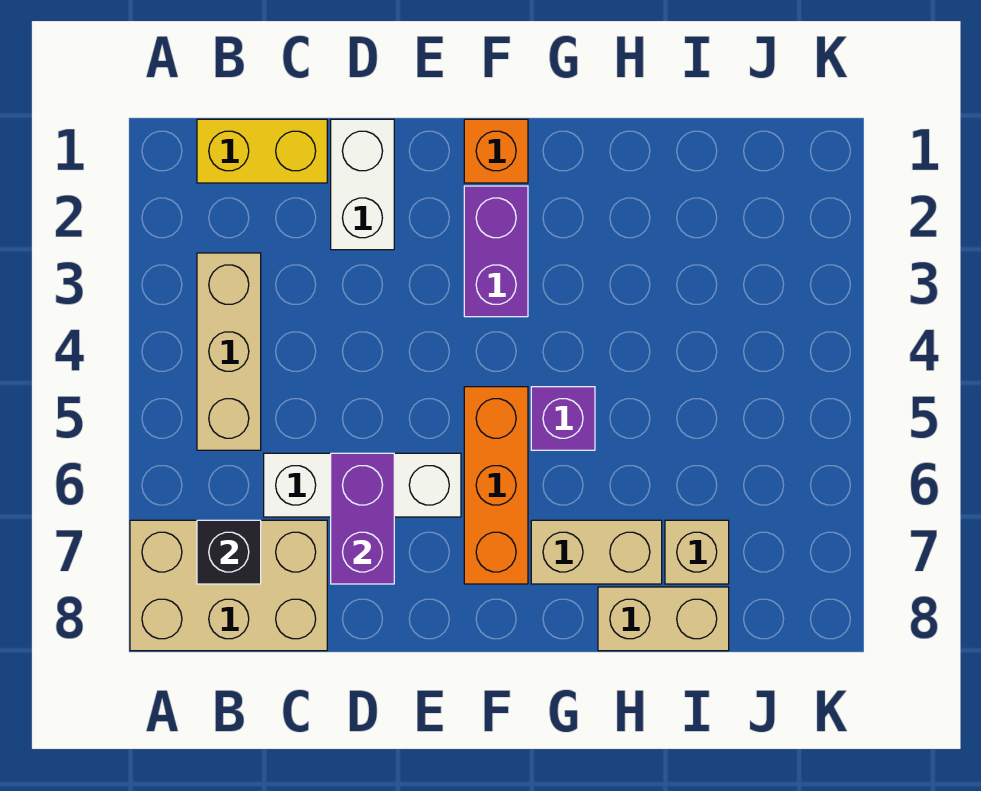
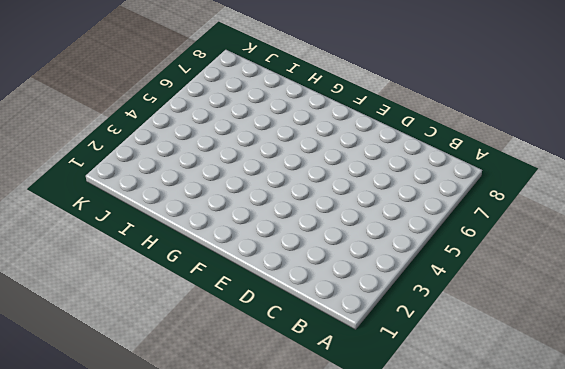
none -> tan brick A7:C8 level 1
none -> yellow brick B1:C1 level 1
none -> tan brick B3:B5 level 1

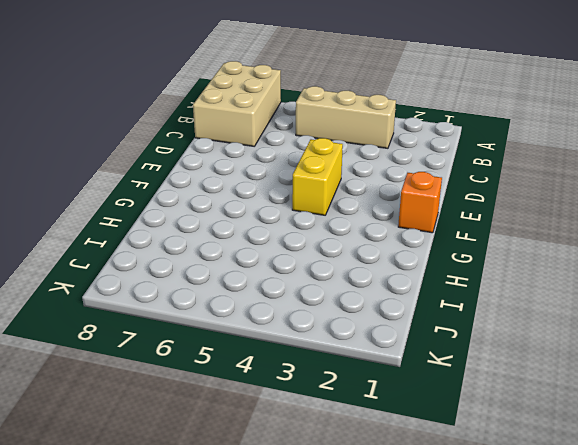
yellow brick E4:F4 level 1 -> yellow brick B1:C1 level 1
none -> white brick C6:E6 level 1
none -> white brick D1:D2 level 1
none -> purple brick F2:F3 level 1

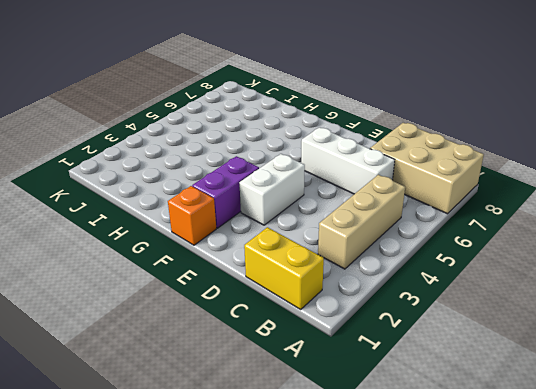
white brick E3:E4 level 1 -> white brick D1:D2 level 1
none -> orange brick F5:F7 level 1
none -> purple brick G5 level 1
none -> tan brick G7:H7 level 1

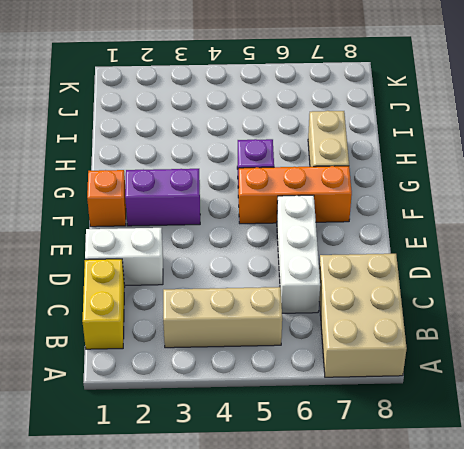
none -> tan brick H8:I8 level 1
none -> tan brick I7 level 1
none -> black brick B7 level 2

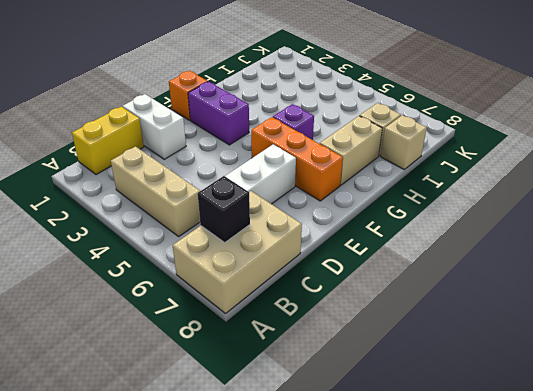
tan brick I8 level 1 -> tan brick H8:I8 level 1
none -> purple brick D6:D7 level 2

